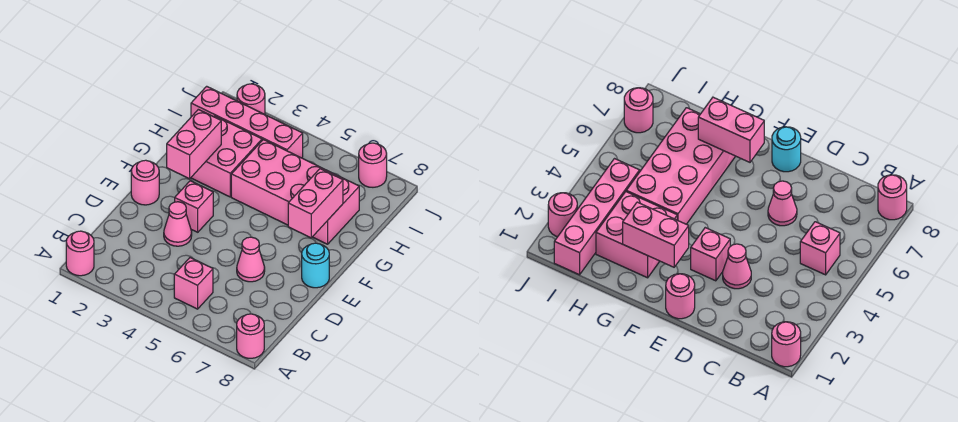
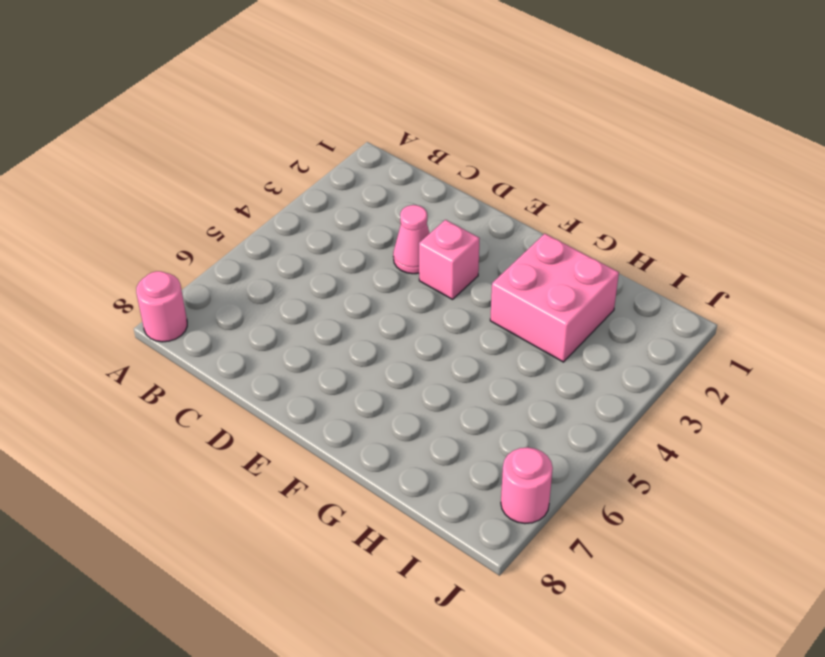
none -> pink round brick A1 level 1
none -> pink brick B5 level 1
none -> pink cone D6 level 1

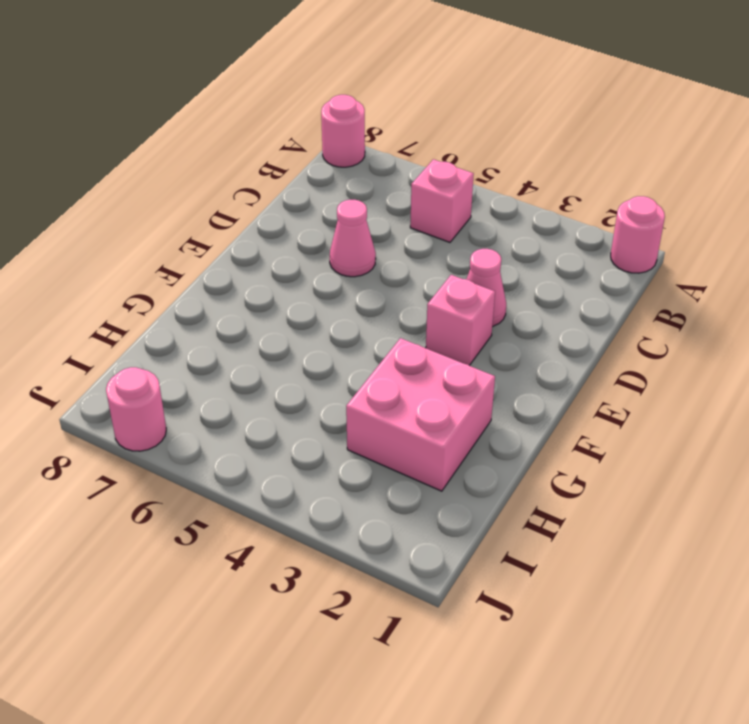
none -> pink round brick E1 level 1
none -> cyan round brick E8 level 1
none -> pink brick G4:H7 level 1

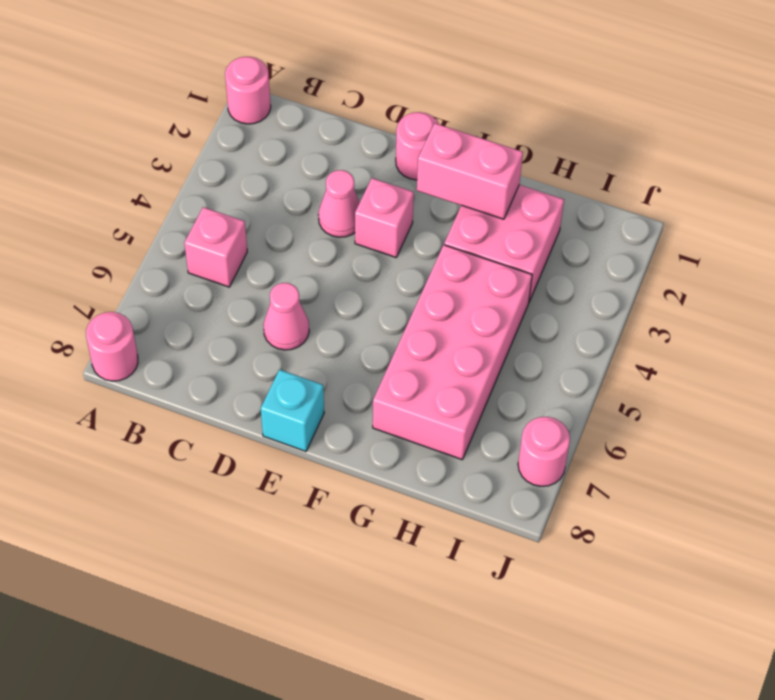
cyan brick E8 level 1 -> cyan round brick E8 level 1
none -> pink brick I1:I4 level 1
none -> pink round brick J2 level 1
none -> pink brick F7:G7 level 2

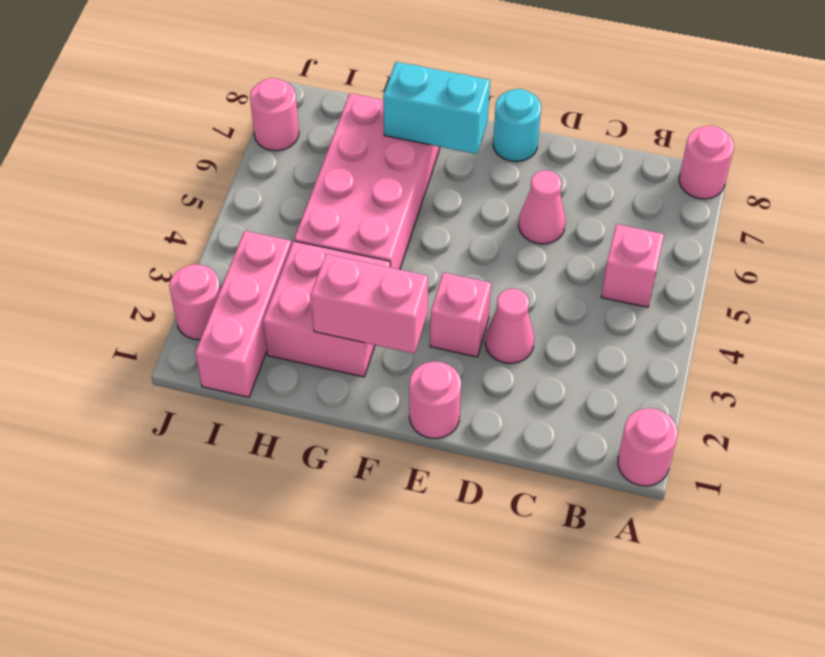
cyan brick F7:G7 level 2 -> pink brick F7:G7 level 2
pink brick I1:I3 level 1 -> pink brick I1:I4 level 1

